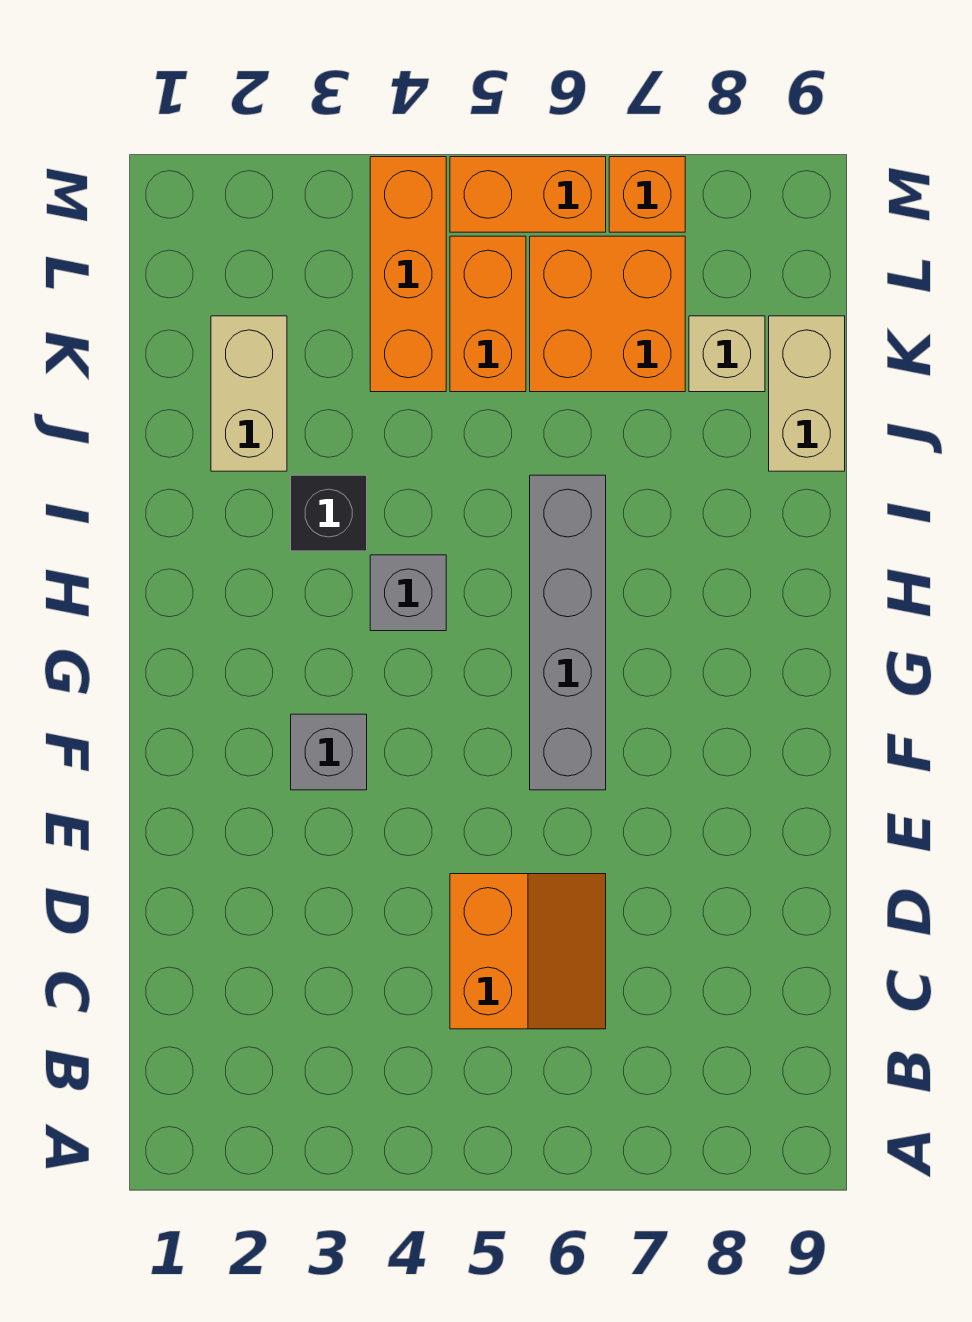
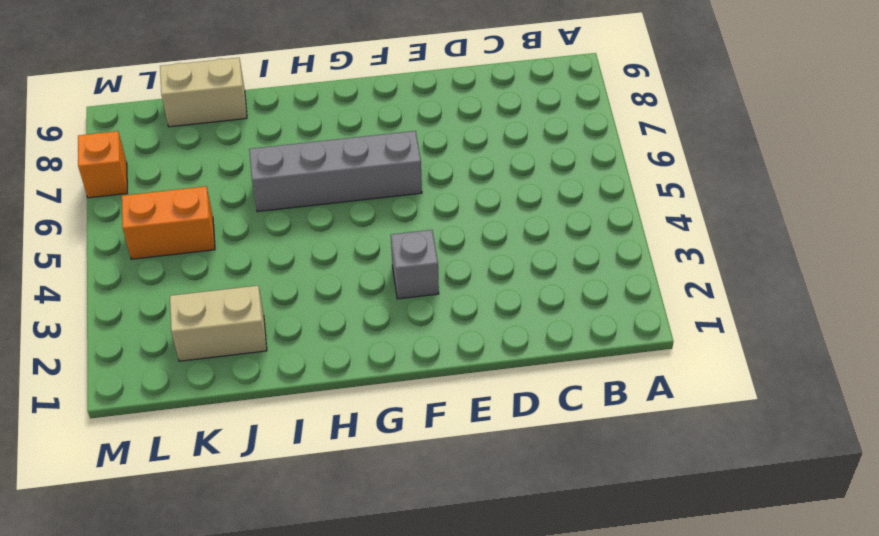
none -> orange slope C5:D6 level 1 top 5
none -> grey brick H4 level 1
none -> black brick I3 level 1

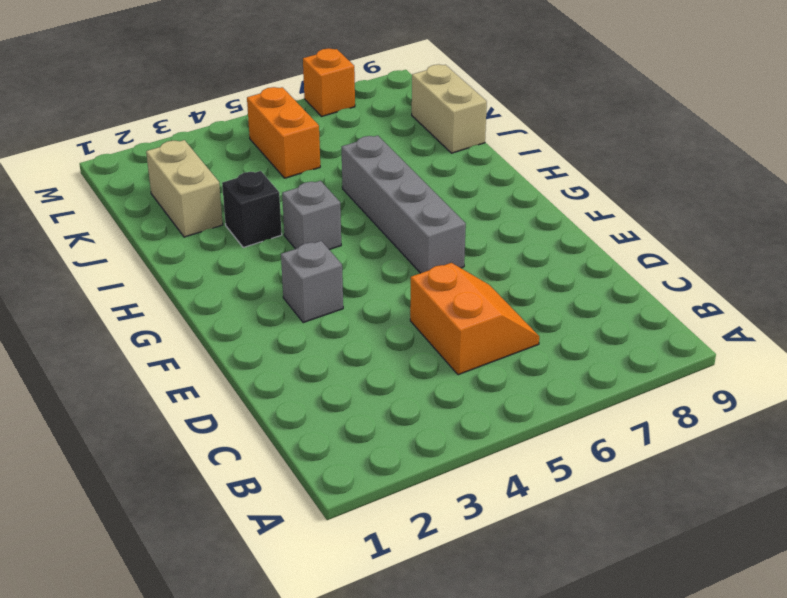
none -> orange brick K4:M4 level 1
none -> orange brick K6:L7 level 1
none -> tan brick K8 level 1

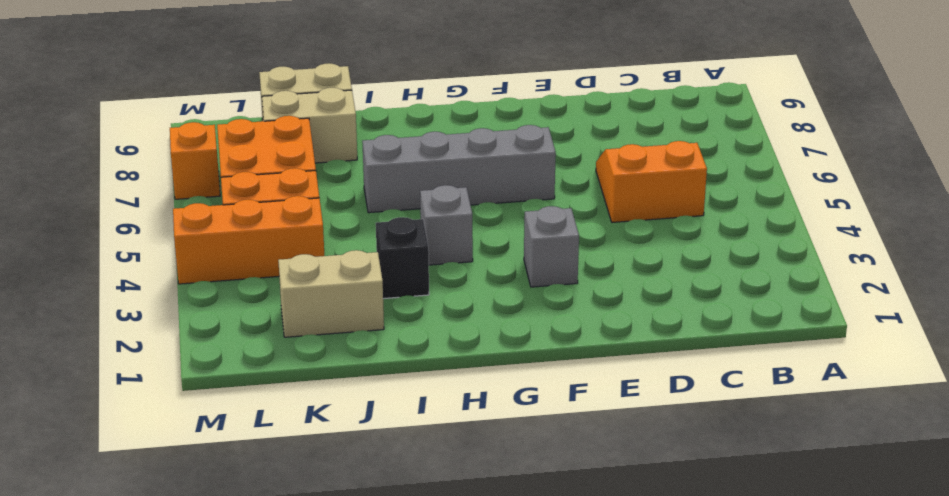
tan brick J8:K8 level 1 -> tan brick K8 level 1
none -> orange brick M5:M6 level 1

